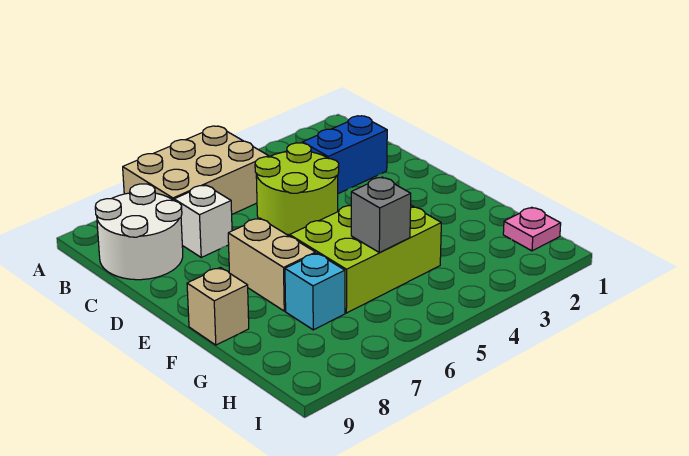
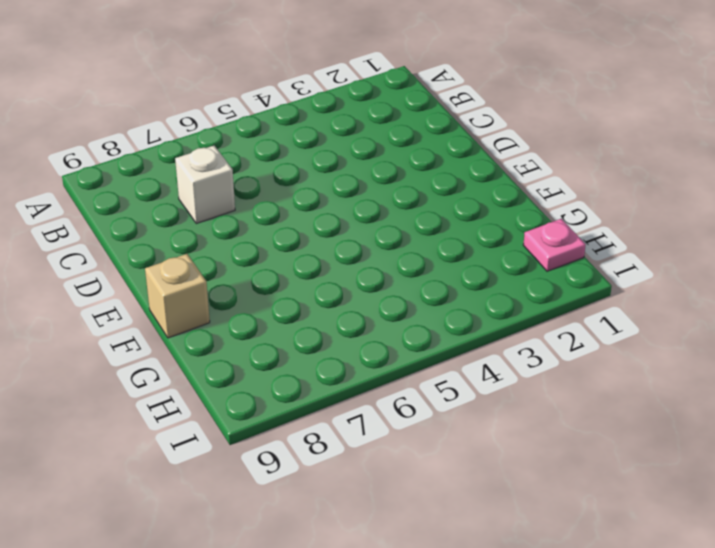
none -> tan brick A5:B7 level 1
none -> white round brick B8:C9 level 1

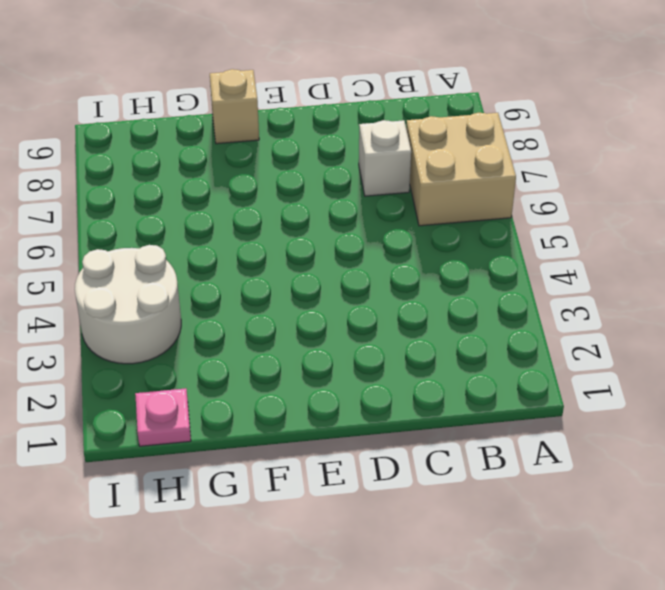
tan brick A6:B7 level 1 -> tan brick A5:B7 level 1
white round brick H3:I4 level 1 -> white round brick B8:C9 level 1
none -> blue brick C2:C3 level 1
none -> lime round brick C4:D5 level 1

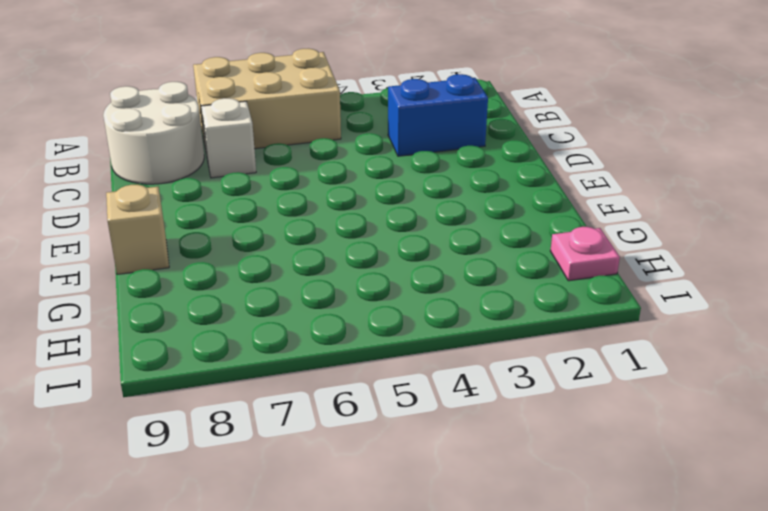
none -> lime round brick C4:D5 level 1
none -> tan brick E7:F7 level 1

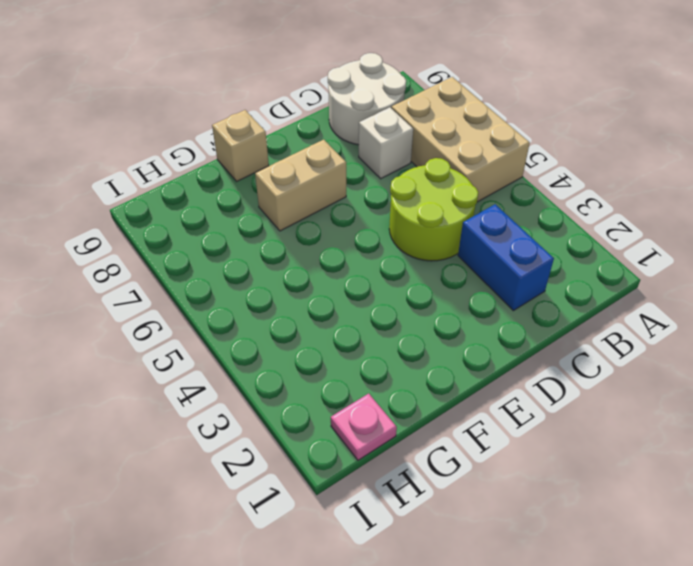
none -> lime brick F4:G6 level 1
none -> cyan brick G7 level 1

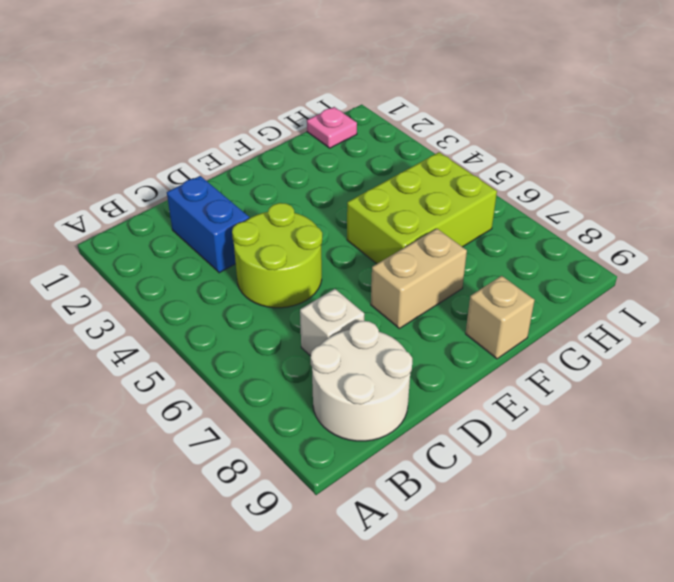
lime brick F5:H6 level 1 -> lime brick F4:G6 level 1
none -> tan brick A5:B7 level 1
none -> cyan brick G7 level 1

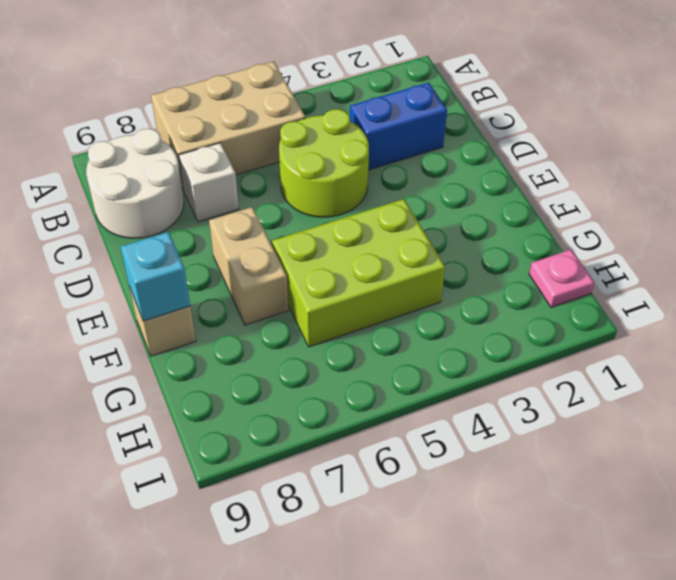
cyan brick F9 level 2 -> cyan brick G7 level 1
none -> grey brick G5 level 2

